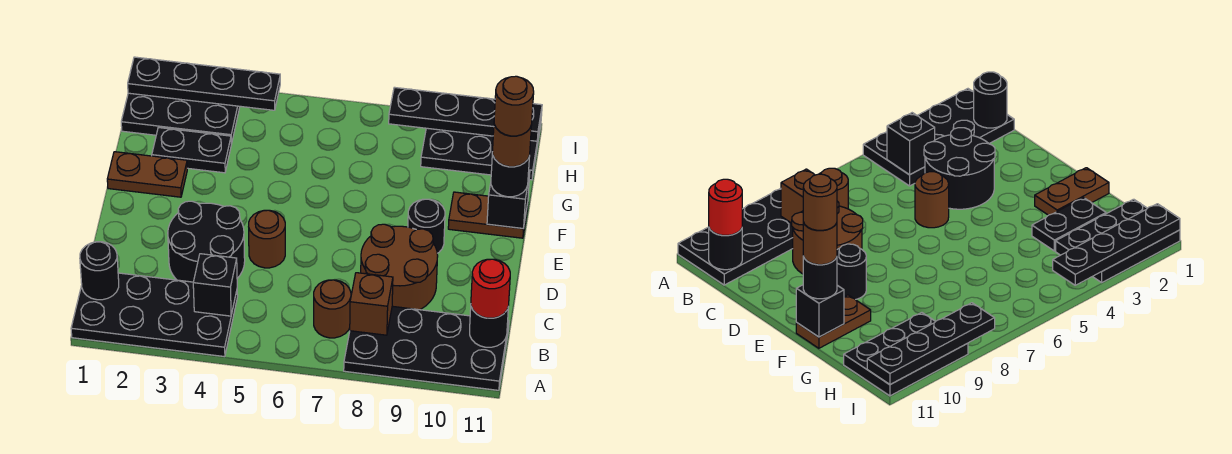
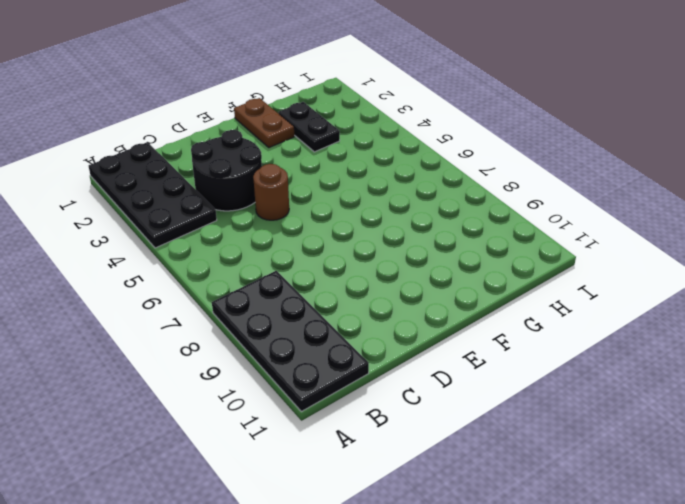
none -> brown round brick B7 level 1
none -> brown round brick C8:D9 level 1
none -> black round brick E9 level 1

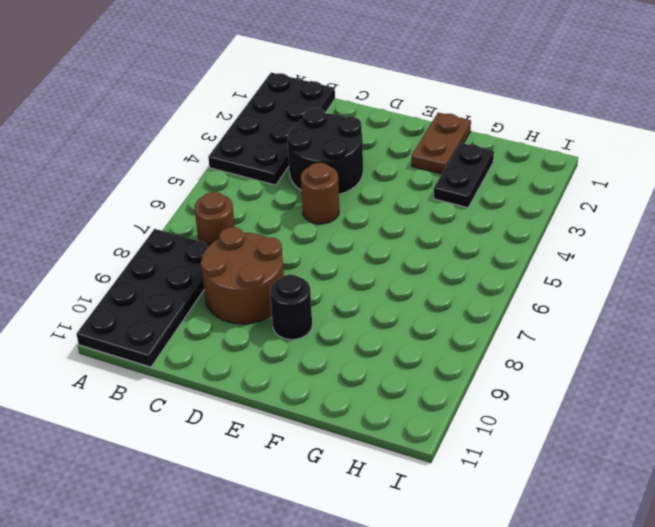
none -> brown plate F10:F11 level 1
none -> black plate H1:I3 level 1
none -> black plate H9:I11 level 1

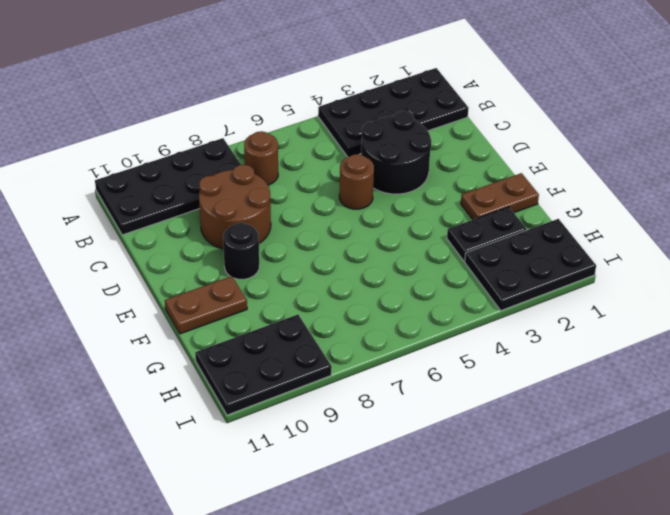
none -> black round brick B1 level 2
none -> black brick B4 level 2
none -> brown brick B8 level 2

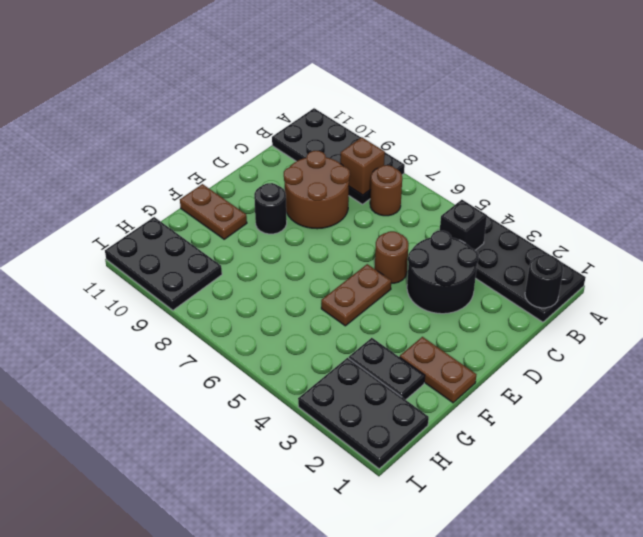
brown plate E5:F5 level 1 -> none
none -> black round brick B11 level 2
none -> black brick F11 level 2
none -> black plate I1:I4 level 2

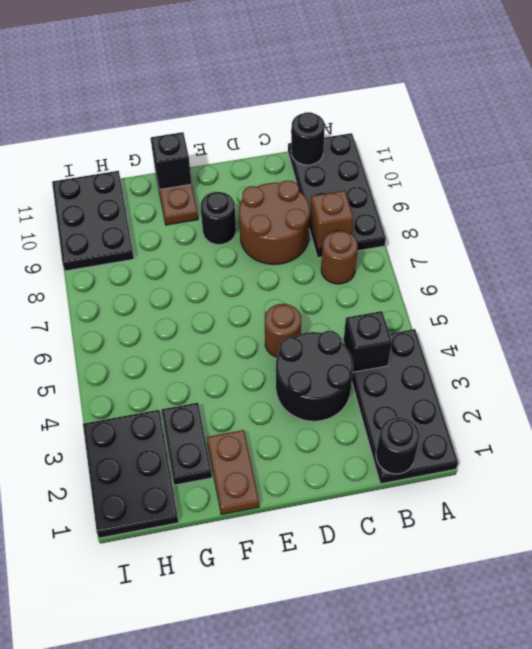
none -> black plate I1:I4 level 2
none -> black plate I8:I11 level 2
none -> red round brick B11 level 3

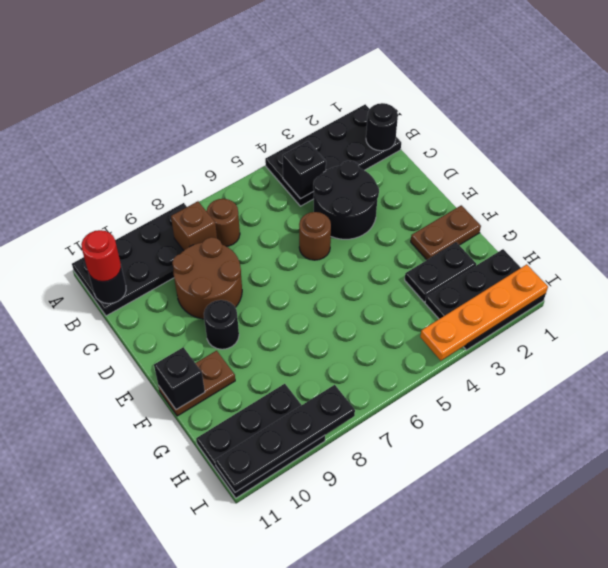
orange plate I1:I4 level 2 -> black plate I1:I4 level 2
none -> black round brick F11 level 3
none -> brown round brick F11 level 4
none -> brown round brick F11 level 5

